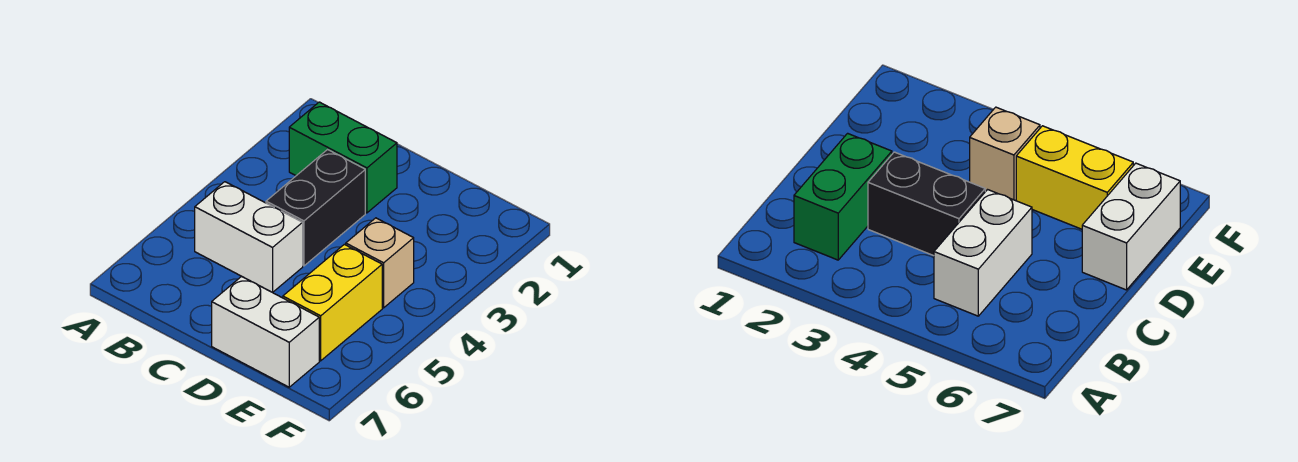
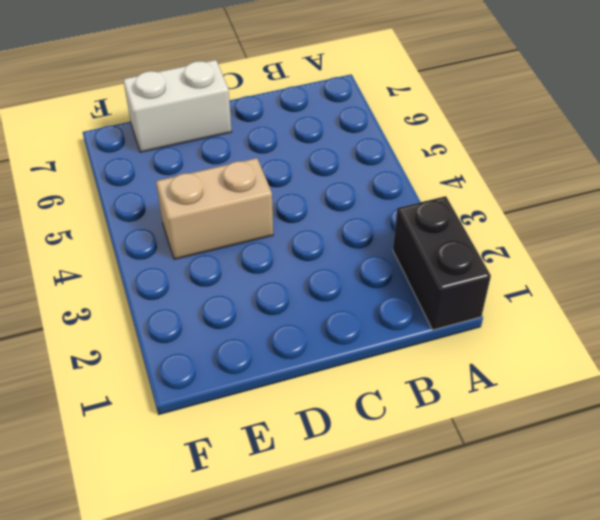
black brick A1:A2 level 1 -> black brick C3:C4 level 1
tan brick D4:E4 level 1 -> tan brick E4 level 1
none -> green brick B2:C2 level 1
none -> white brick B5:C5 level 1

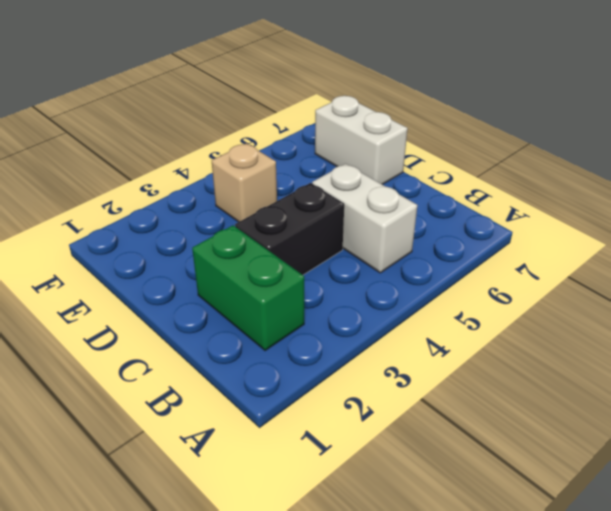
none -> yellow brick E5:E6 level 1

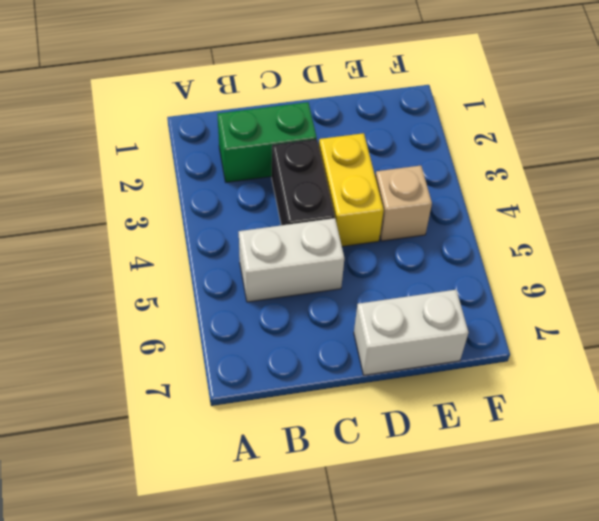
yellow brick D3:D4 level 1 -> yellow brick E5:E6 level 1

